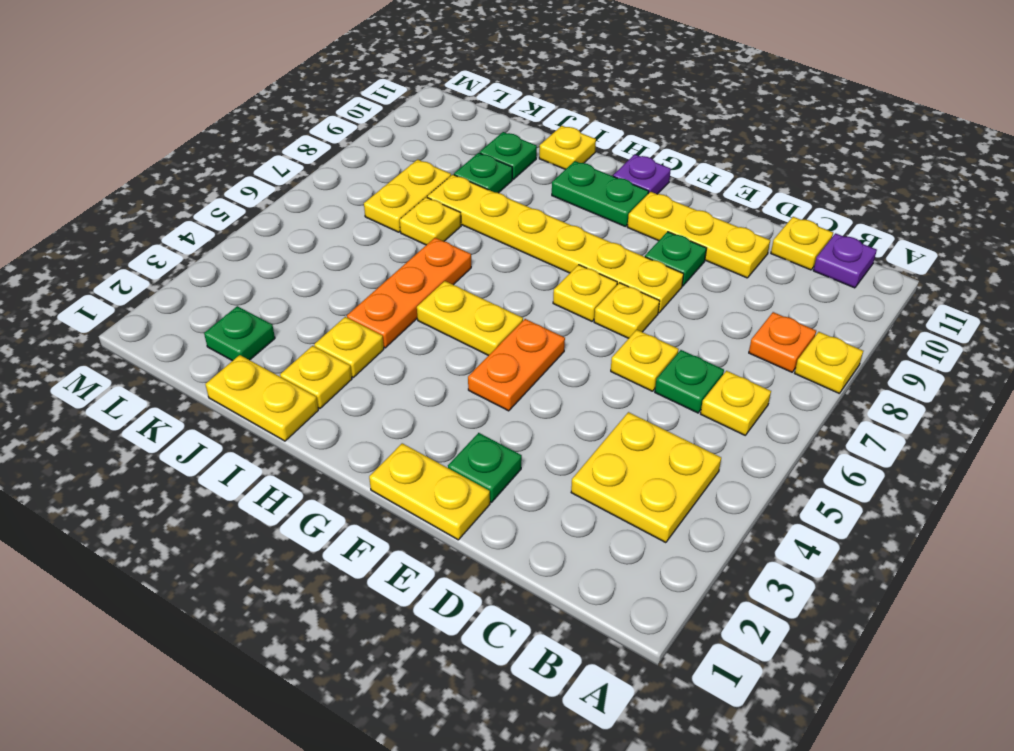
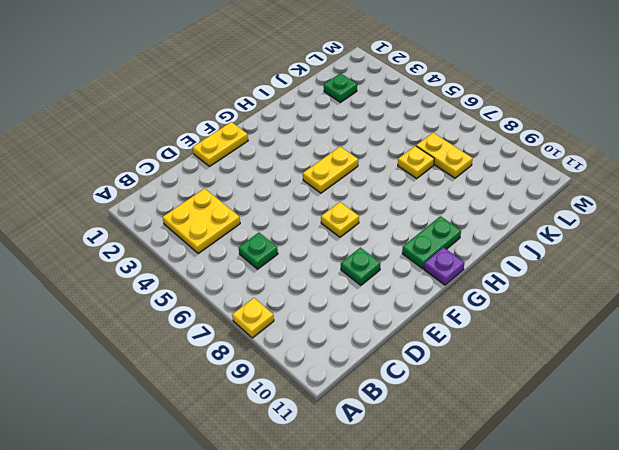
none -> yellow plate B6 level 1
none -> orange plate B8 level 1
none -> purple plate B11 level 1

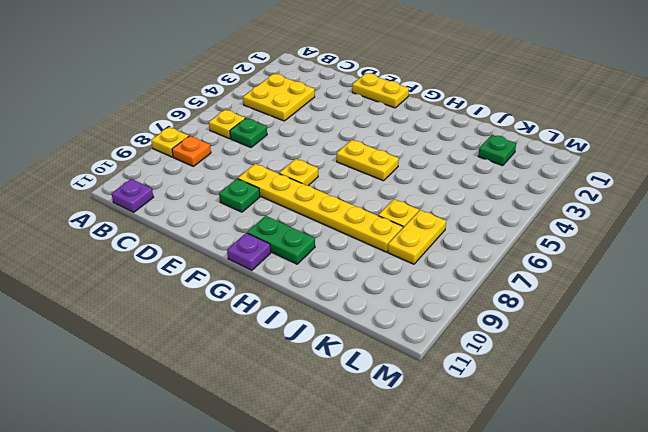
none -> yellow plate C11 level 1
none -> yellow plate D6 level 1
none -> yellow plate D10:F10 level 1

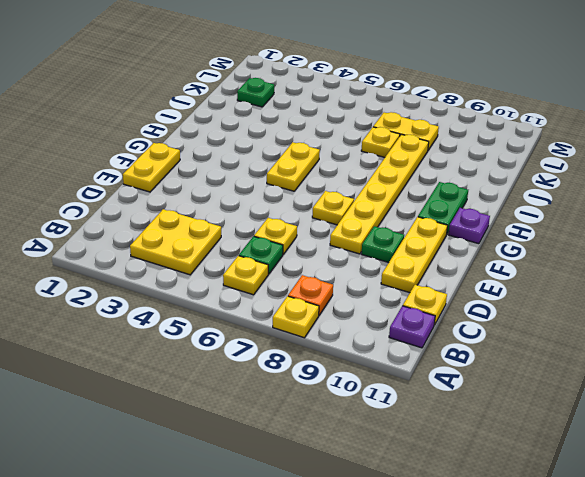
none -> green plate E2 level 1
none -> yellow plate E7 level 1
none -> orange plate F4:F5 level 1

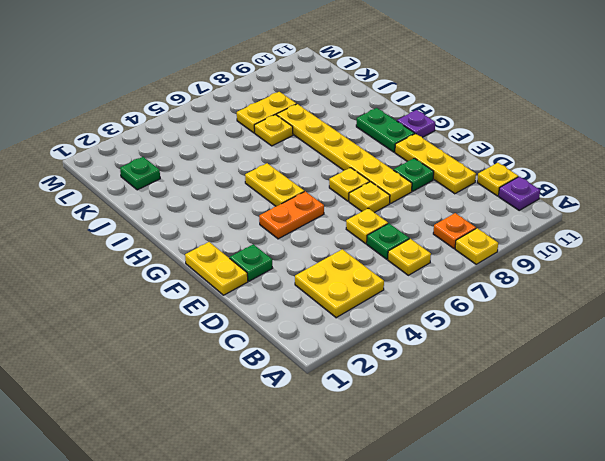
none -> yellow plate I1:J1 level 1
none -> yellow plate I2 level 1
none -> yellow plate I3 level 1

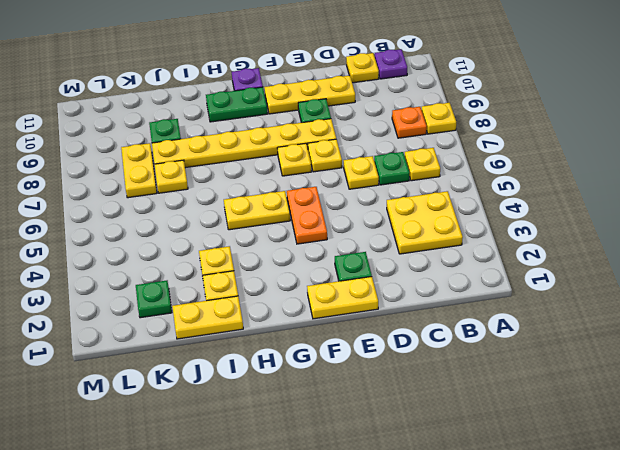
none -> orange plate I4:I6 level 1
none -> yellow plate I11 level 1
none -> green plate J10 level 1

